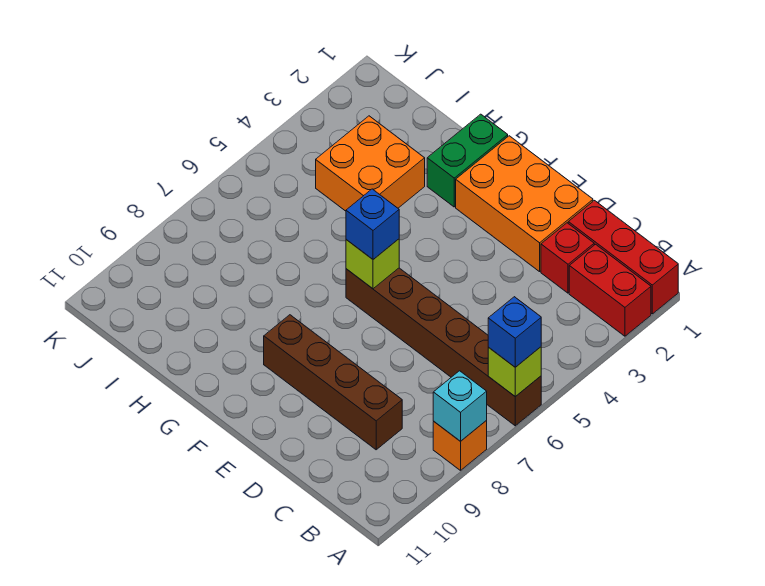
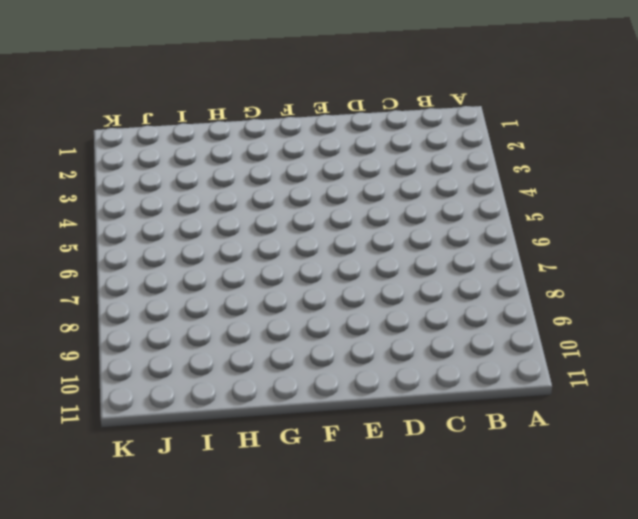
none -> red brick A1:C1 level 1
none -> red brick A2:B2 level 1
none -> brown brick A6:F6 level 1

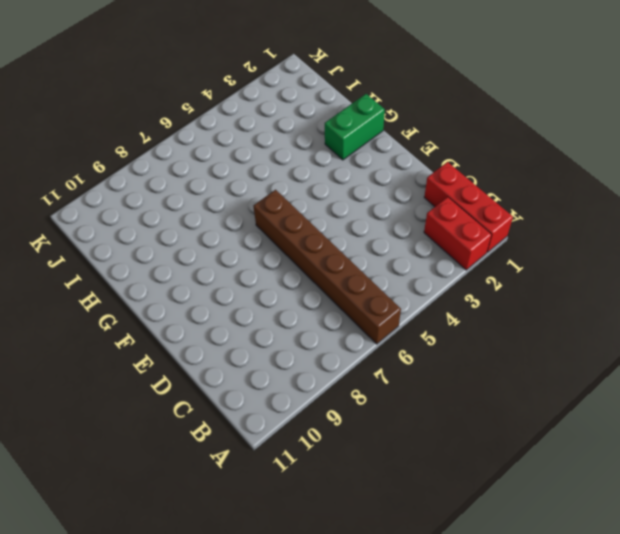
none -> orange brick A8 level 1
none -> red brick C2 level 1
none -> brown brick C9:F9 level 1

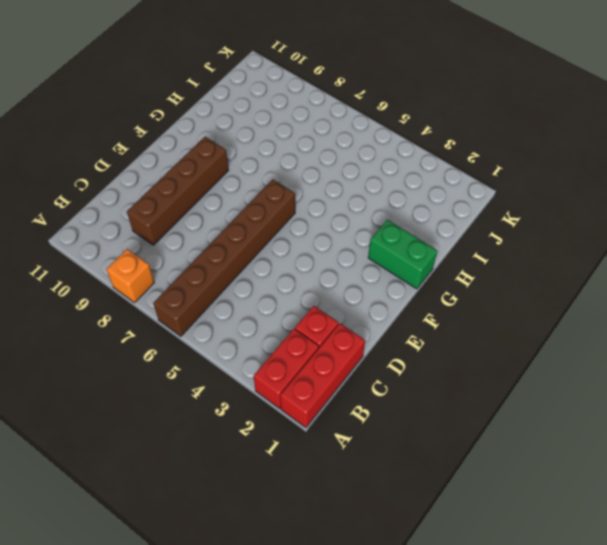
none -> orange brick D1:F2 level 1
none -> orange brick H3:I4 level 1
none -> lime brick A6 level 2

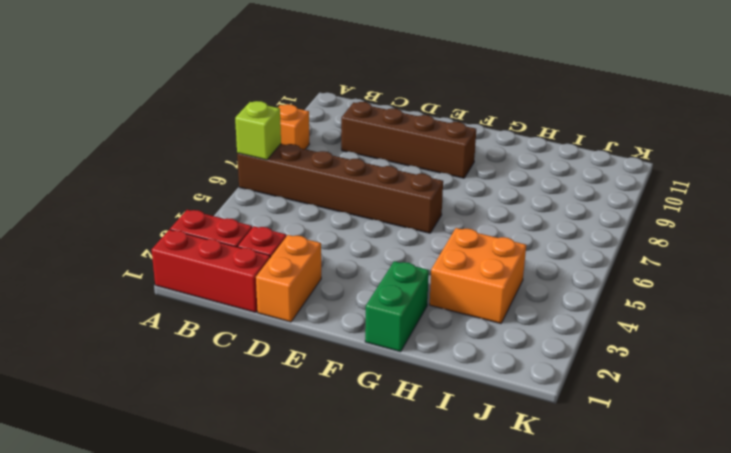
orange brick D1:D2 level 1 -> orange brick D1:F2 level 1
none -> cyan brick A8 level 2
none -> lime brick F6 level 2
none -> blue brick A6 level 3

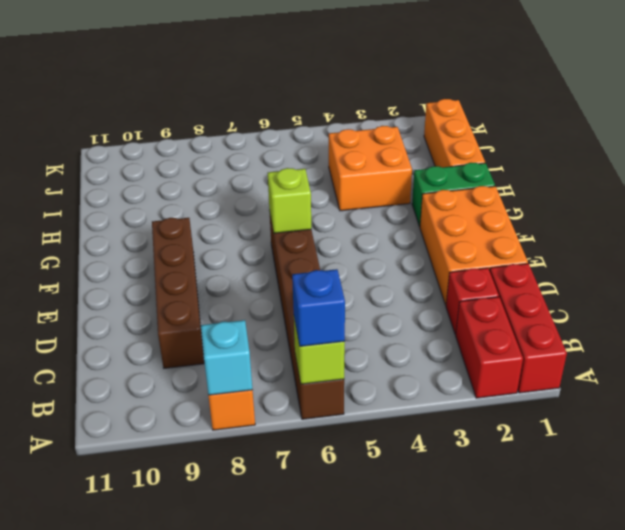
orange brick H1:J1 level 1 -> none
none -> blue brick F6 level 3

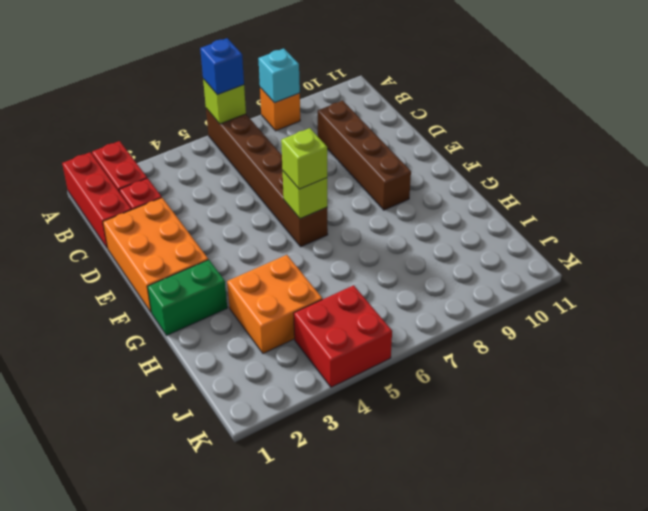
lime brick F6 level 3 -> blue brick F6 level 3
red brick J4:K5 level 1 -> none

